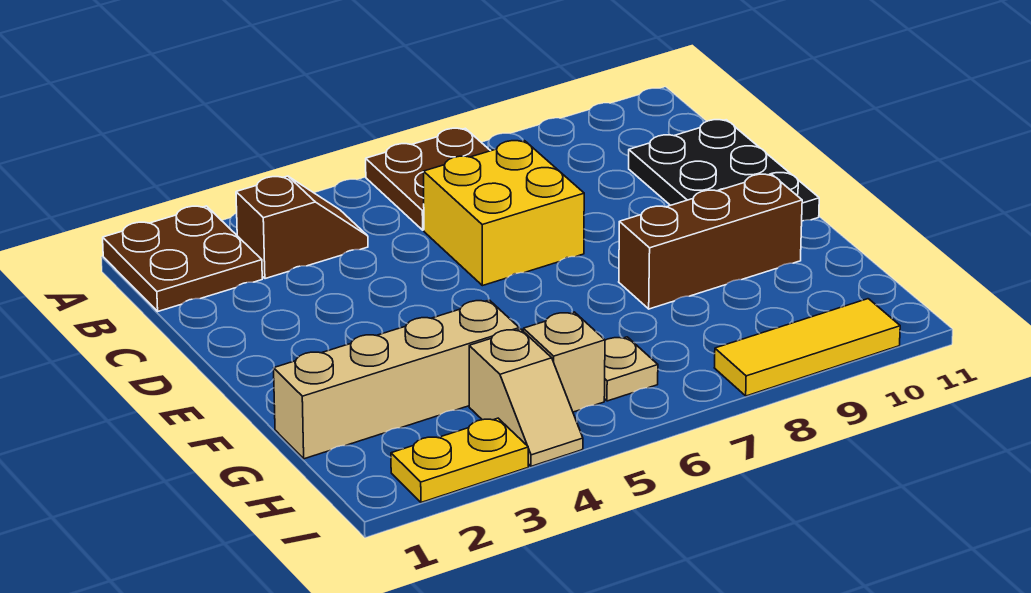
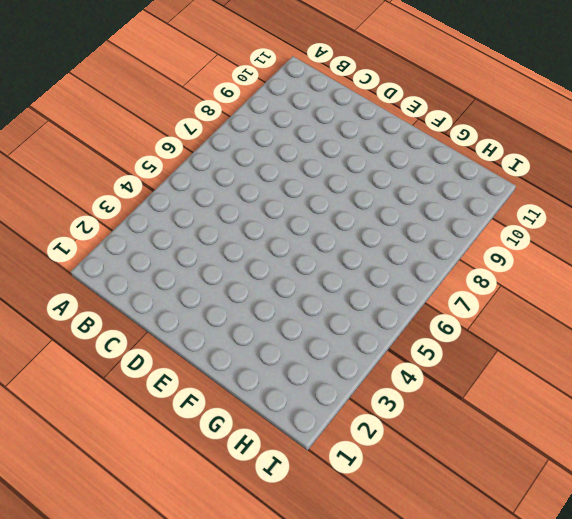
none -> brown plate A1:B2 level 1
none -> brown plate A6:B7 level 1
none -> brown slope B3:B4 level 1 top 3

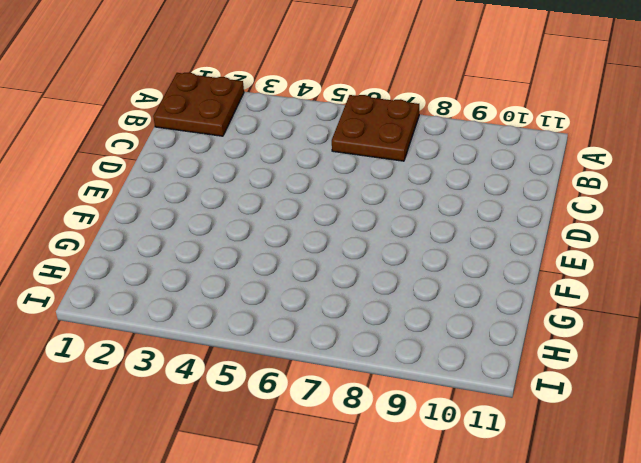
none -> brown slope B3:B4 level 1 top 3
none -> yellow brick C6:D7 level 1
none -> black plate C10:E11 level 1

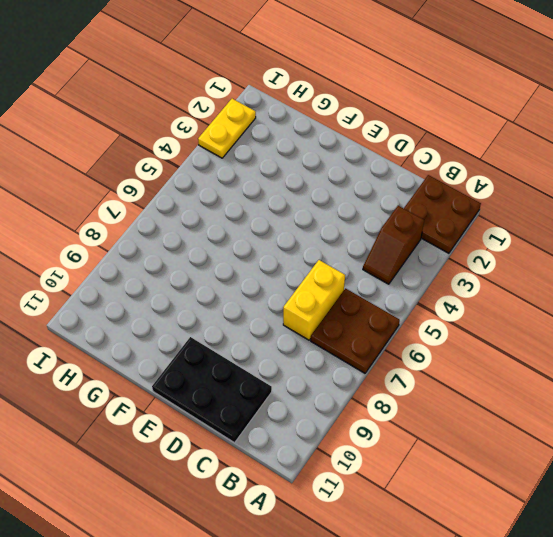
yellow brick C6:C7 level 1 -> yellow brick C6:D7 level 1
none -> brown brick F8:F10 level 1
none -> tan brick G1:G4 level 1
none -> tan slope H4:I4 level 1 top H

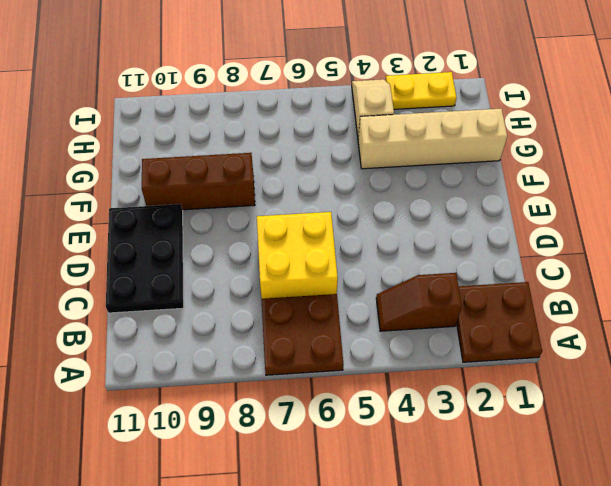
none -> tan brick H5 level 1
none -> tan plate H6 level 1
none -> yellow tile I8:I10 level 1

